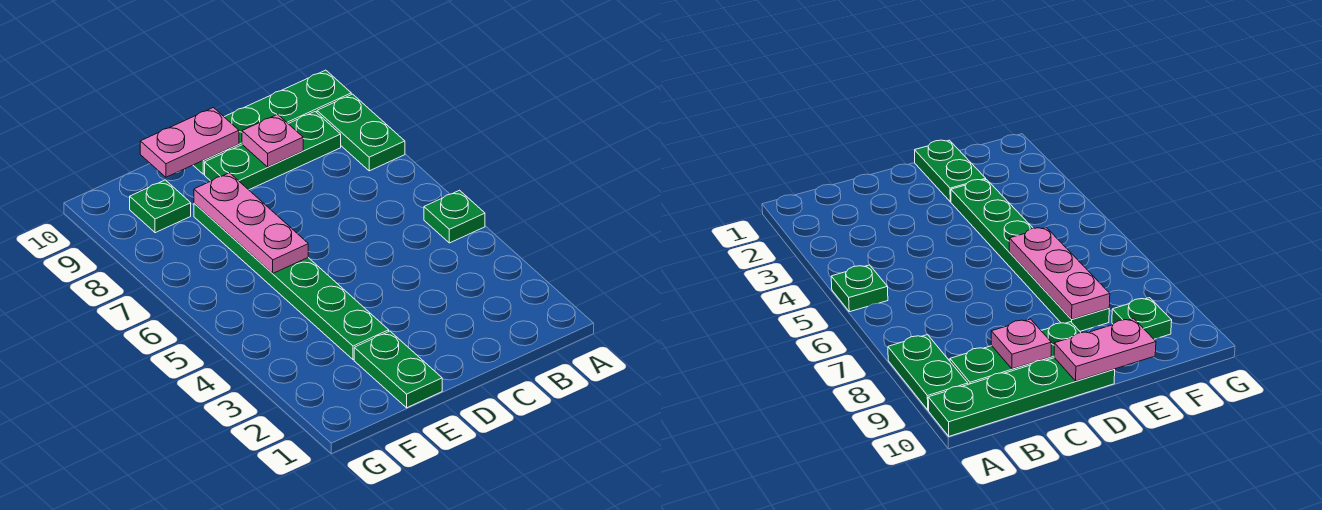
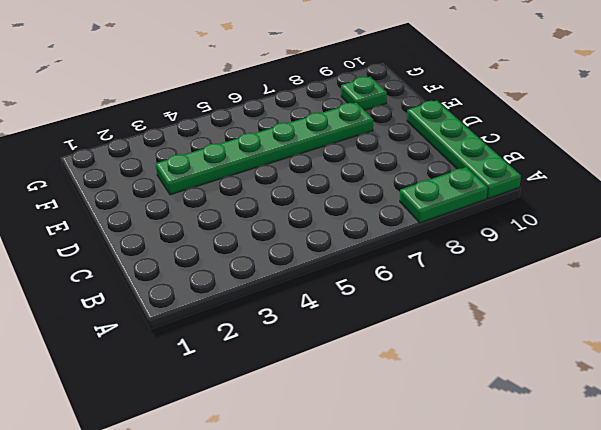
none -> green plate A5 level 1
none -> green plate B9:D9 level 1

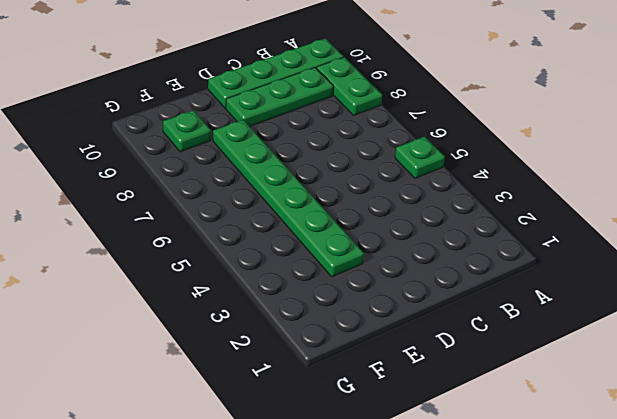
none -> green plate E1:E2 level 1
none -> pink plate C9 level 2

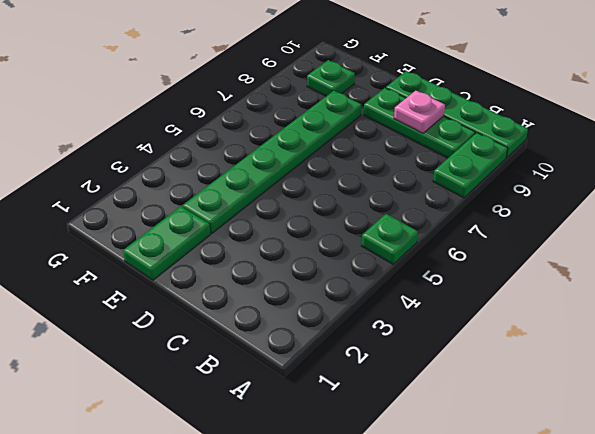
none -> pink plate D10:E10 level 2
none -> pink plate E6:E8 level 2

